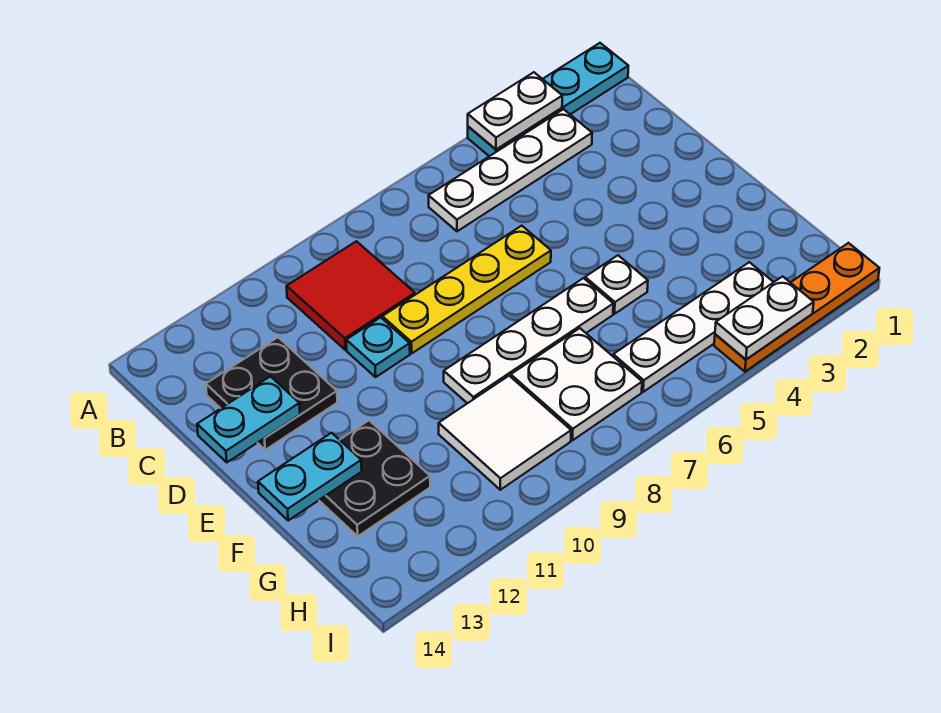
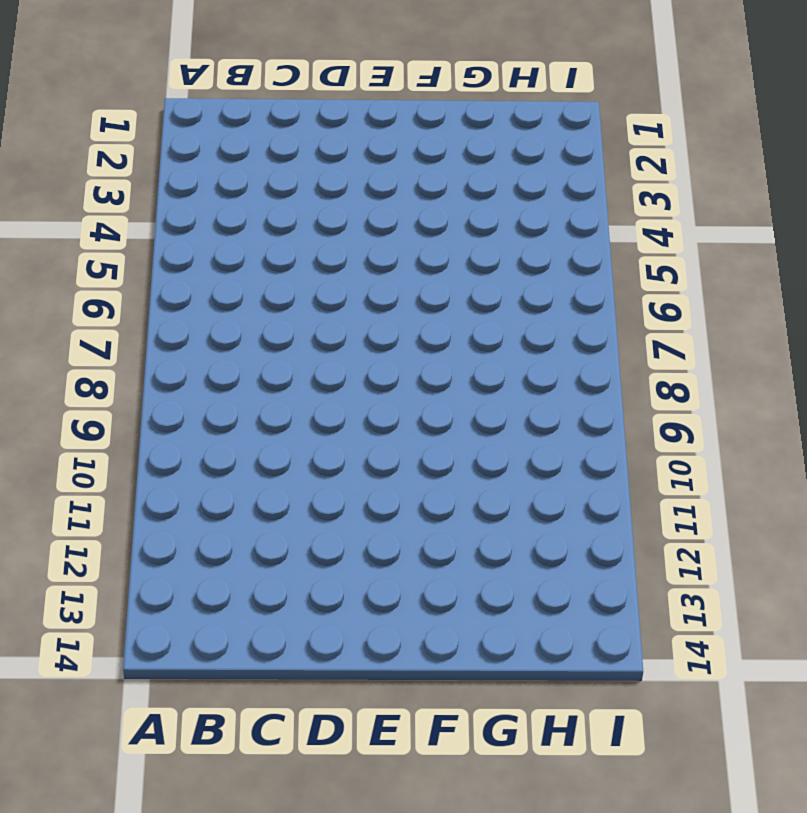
none -> cyan plate A1:A4 level 1
none -> white plate B3:B6 level 1
none -> red tile B9:C10 level 1

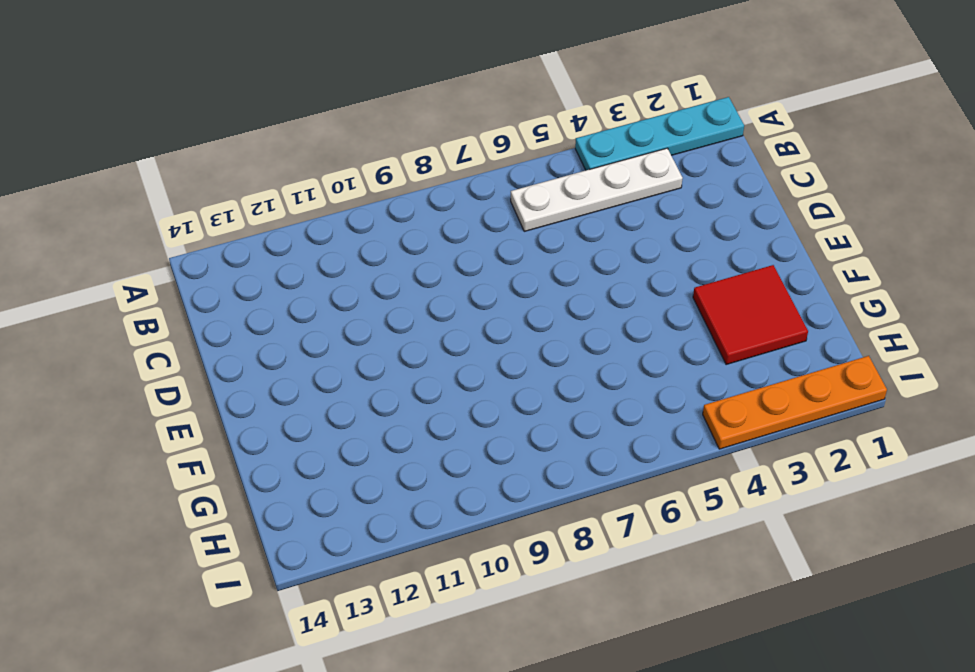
red tile F2:G3 level 1 -> red tile B9:C10 level 1
none -> black plate C12:D13 level 1
none -> yellow plate D6:D9 level 1
none -> cyan plate D10 level 1

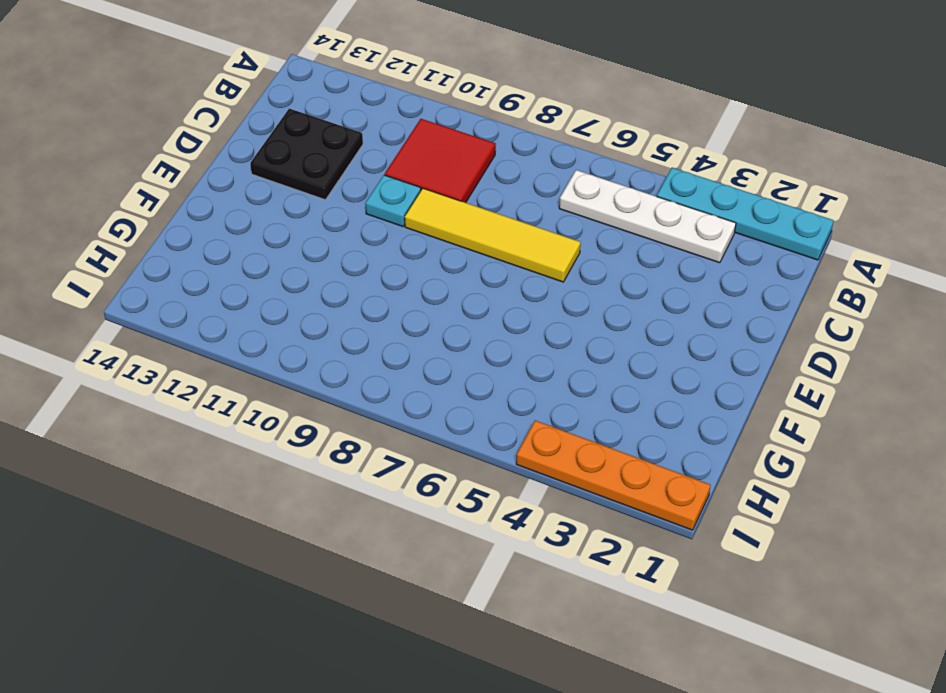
yellow tile D6:D9 level 1 -> yellow plate D6:D9 level 1
none -> white plate F5 level 1
none -> white plate F6:F9 level 1
none -> black plate F12:G13 level 1

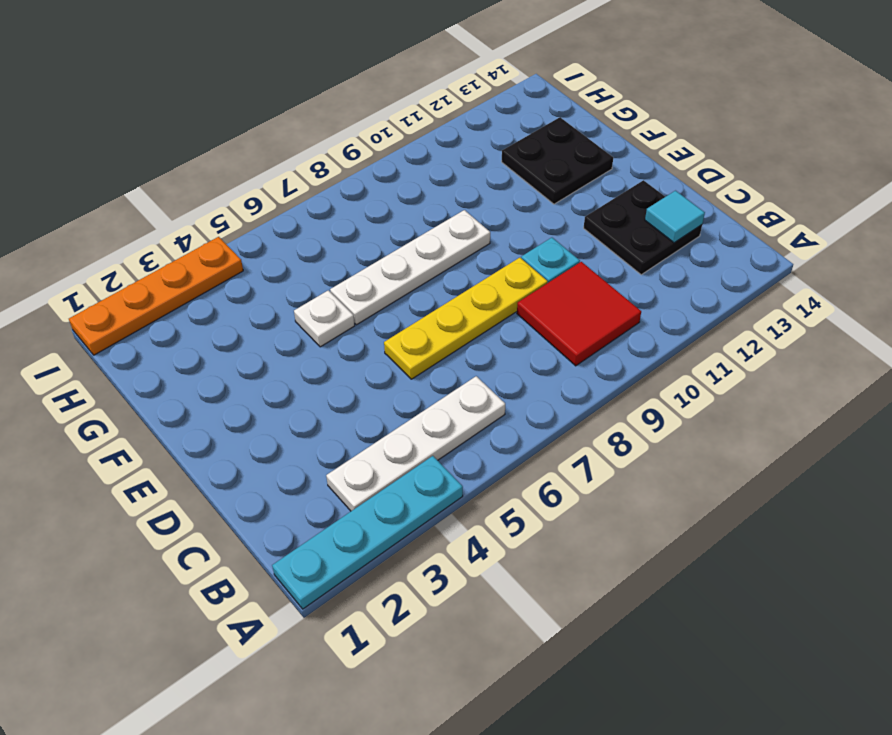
cyan tile C13 level 2 -> none
none -> white plate G7:H8 level 1
none -> white tile G9:H10 level 1
none -> white plate H3:H6 level 1

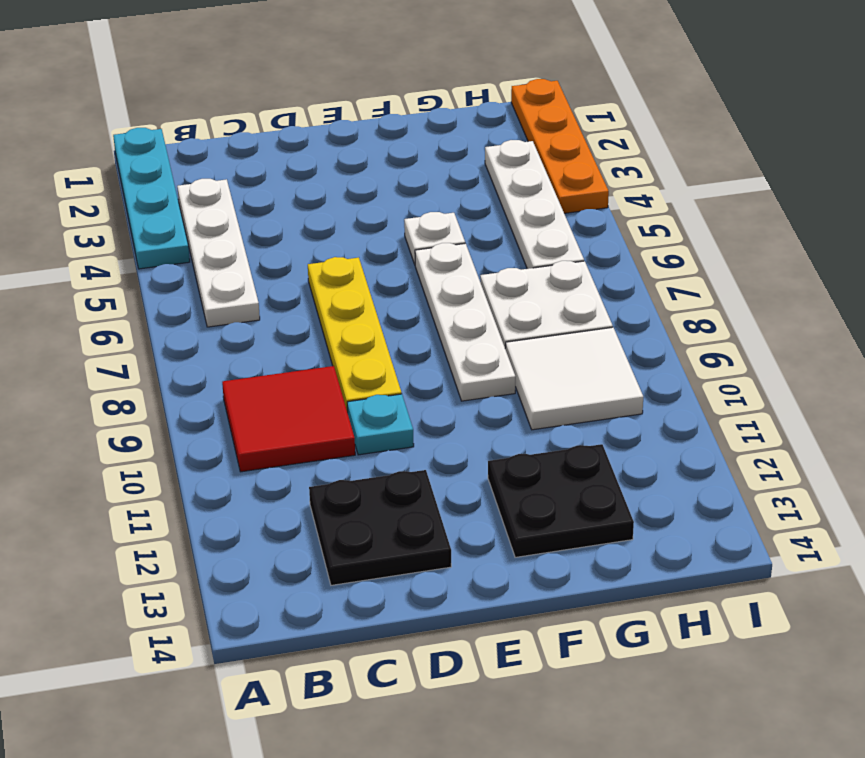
none -> white plate A3:A4 level 2
none -> cyan plate D13:D14 level 2
none -> cyan plate F13:F14 level 2

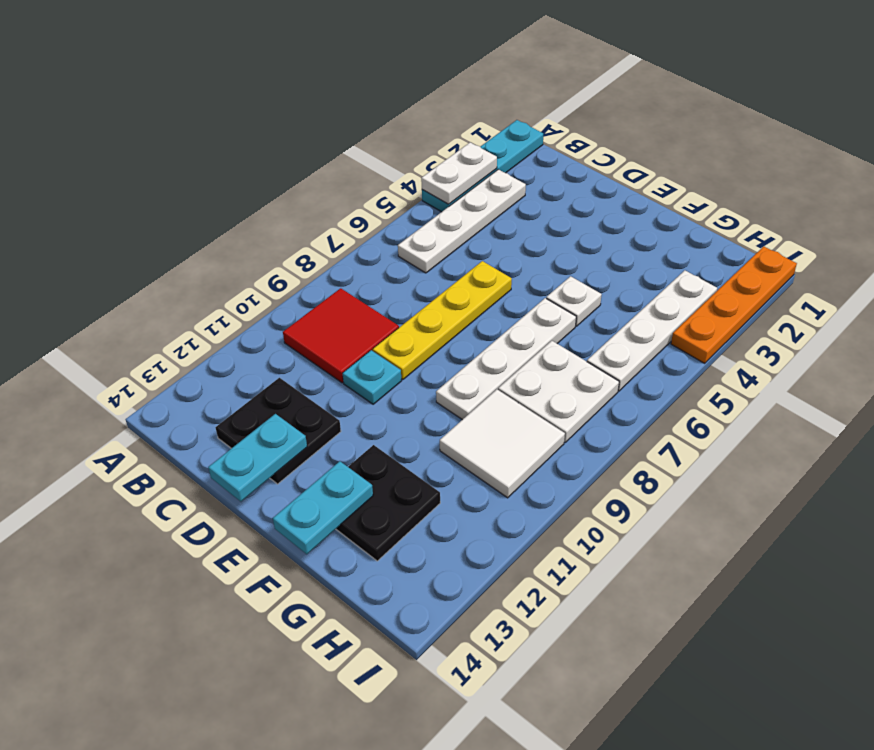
none -> white plate I3:I4 level 2

